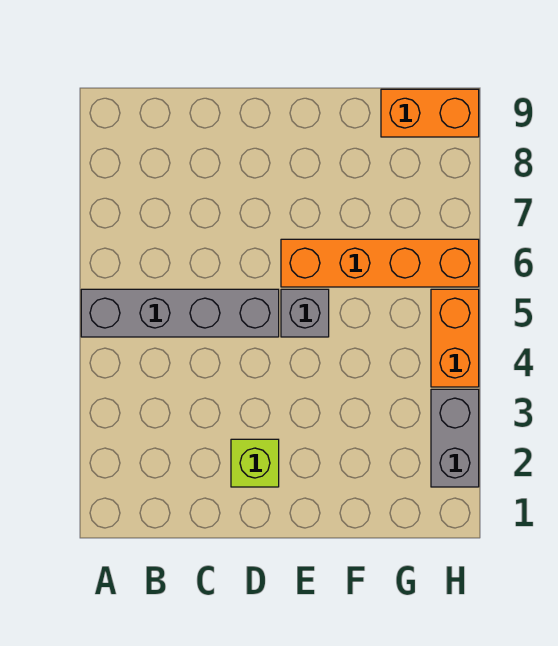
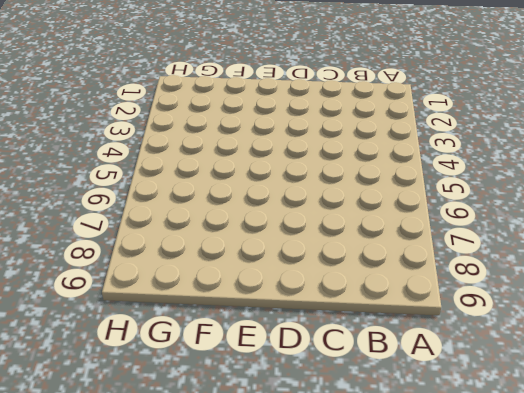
none -> grey brick A5:D5 level 1
none -> lime brick D2 level 1

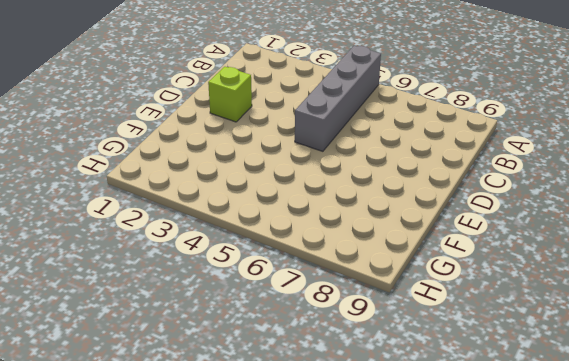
none -> grey brick E5 level 1
none -> orange brick E6:H6 level 1

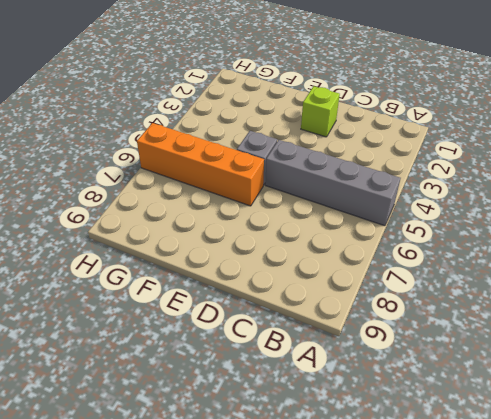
none -> orange brick G9:H9 level 1
none -> grey brick H2:H3 level 1

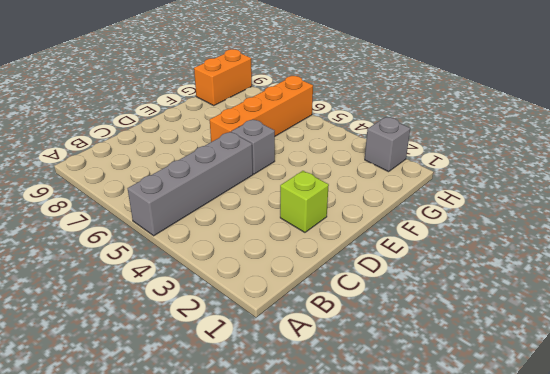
grey brick H2 level 1 -> grey brick H2:H3 level 1
none -> orange brick H4:H5 level 1

